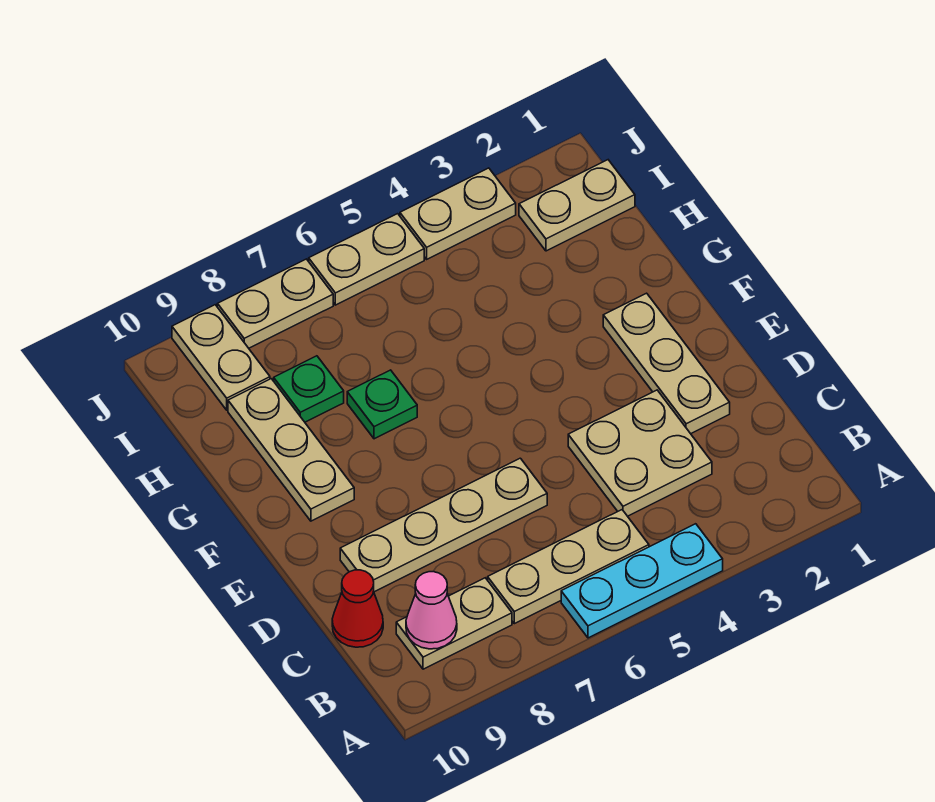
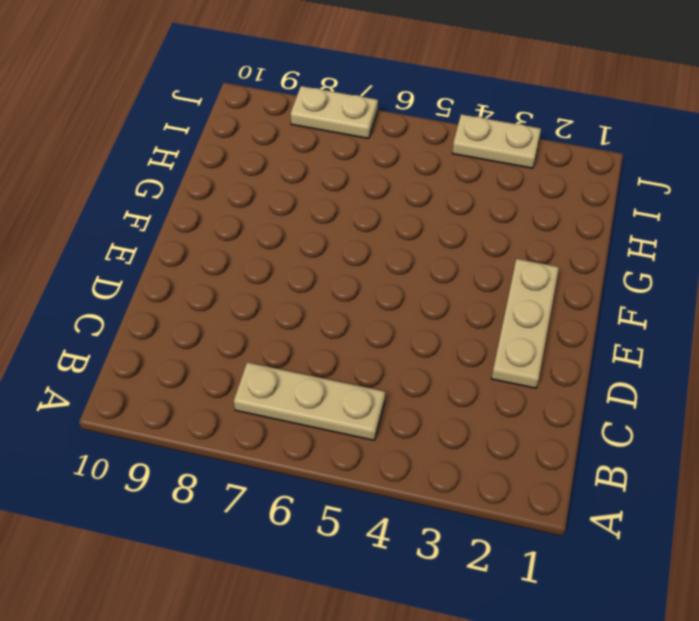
none -> cyan plate A4:A6 level 1
none -> tan plate B8:B9 level 1
none -> tan plate C3:D4 level 1

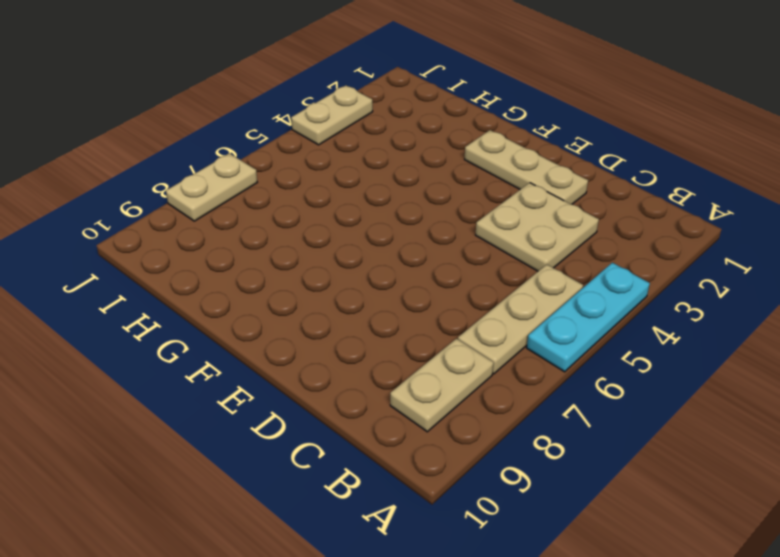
none -> red cone C10 level 1
none -> tan plate D6:D9 level 1
none -> tan plate F9:H9 level 1

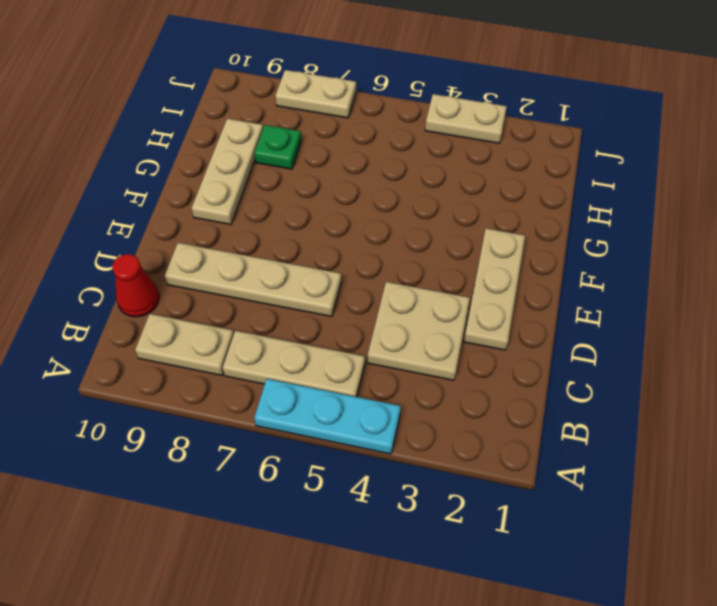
none -> green plate G7 level 1
none -> tan plate I1:I2 level 1
none -> tan plate I9:J9 level 1

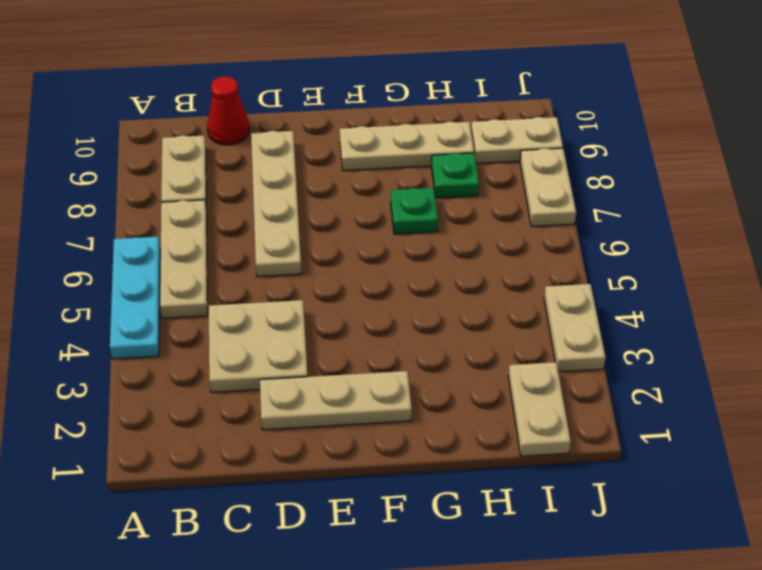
none -> tan plate J5:J6 level 1
none -> pink cone B9 level 2

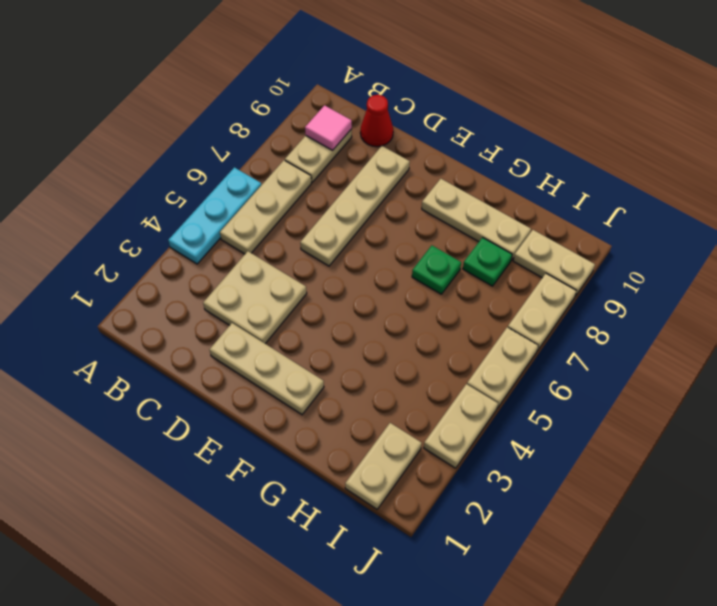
pink tile B9 level 2 -> pink cone B9 level 2

